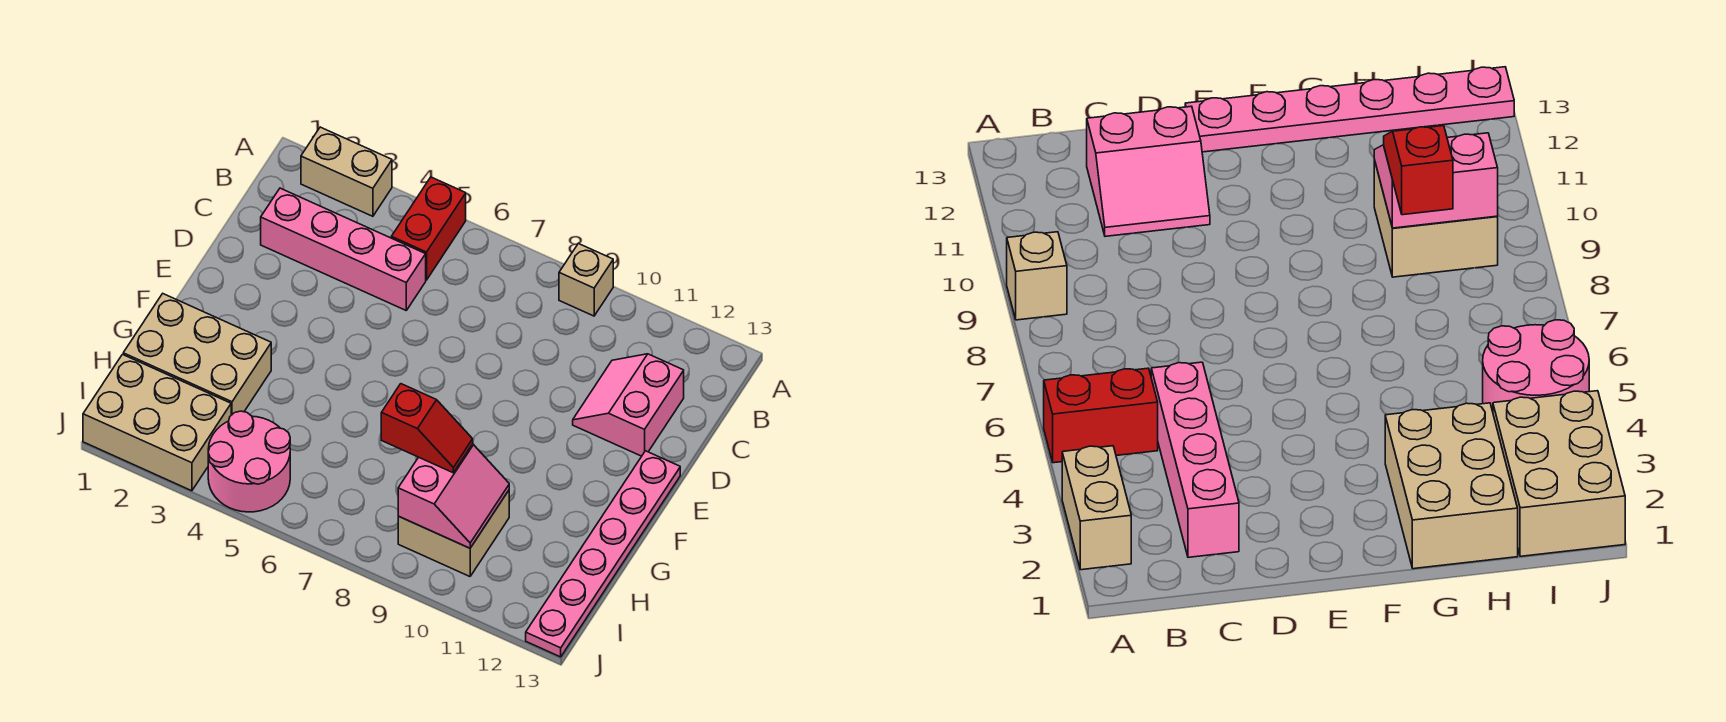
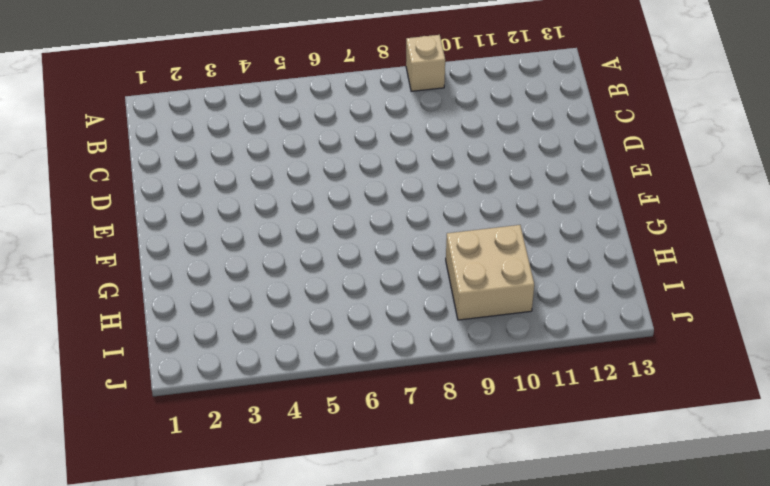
none -> tan brick A2:A3 level 1
none -> red brick A5:B5 level 1
none -> pink brick C2:C5 level 1

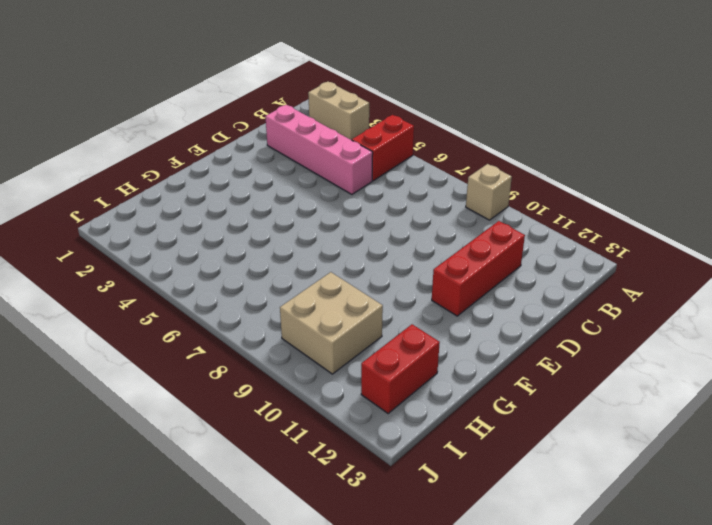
red brick C11:E11 level 1 -> pink slope C11:D12 level 1 top 12
red brick H12:I12 level 1 -> none
none -> pink plate E13:J13 level 1
none -> tan brick G1:H3 level 1
none -> tan brick I1:J3 level 1

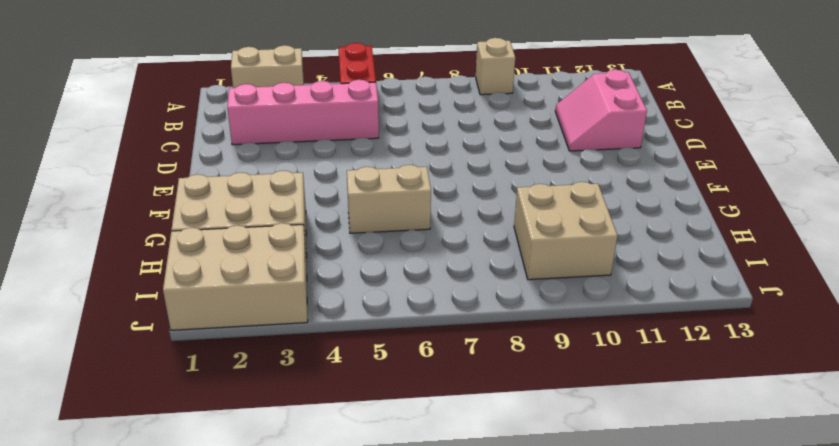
tan brick G5:G6 level 1 -> none
none -> pink plate E13:J13 level 1
none -> pink round brick I4:J5 level 1
none -> pink slope H9:I10 level 2 top 9

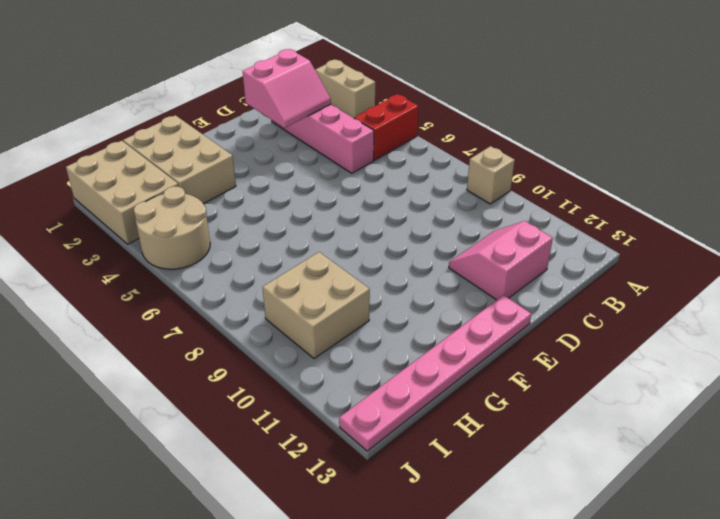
pink slope C2:D3 level 2 top 2 -> pink slope H9:I10 level 2 top 9
tan round brick I4:J5 level 1 -> pink round brick I4:J5 level 1
none -> red slope H8:H9 level 3 top 8

